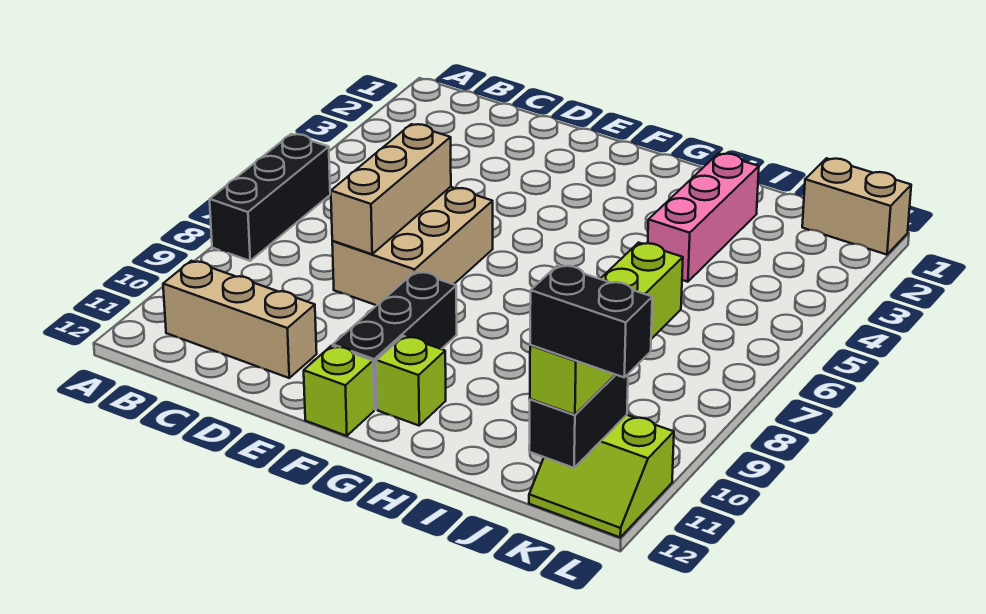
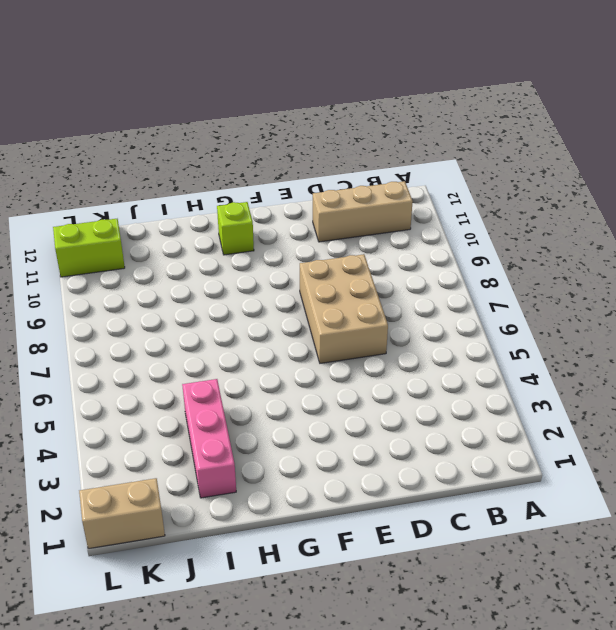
none -> black brick A6:A8 level 1
none -> black brick F9:F11 level 1
none -> lime brick F12 level 1

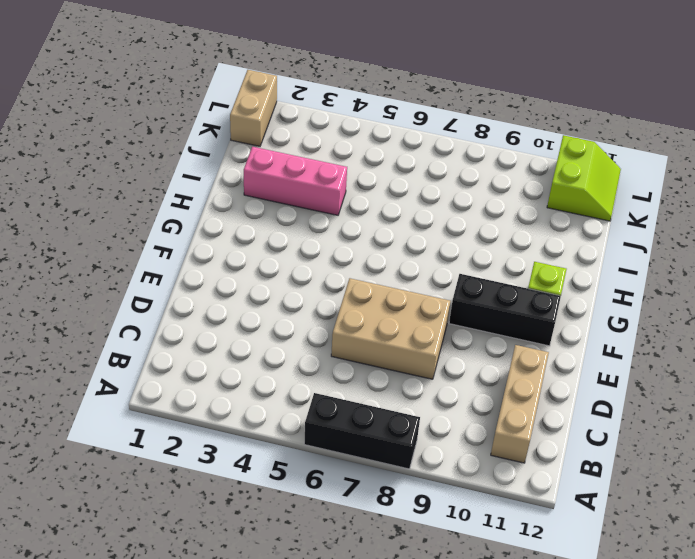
none -> lime brick F12 level 1
none -> tan brick D6:D8 level 2
none -> black brick K11:K12 level 2

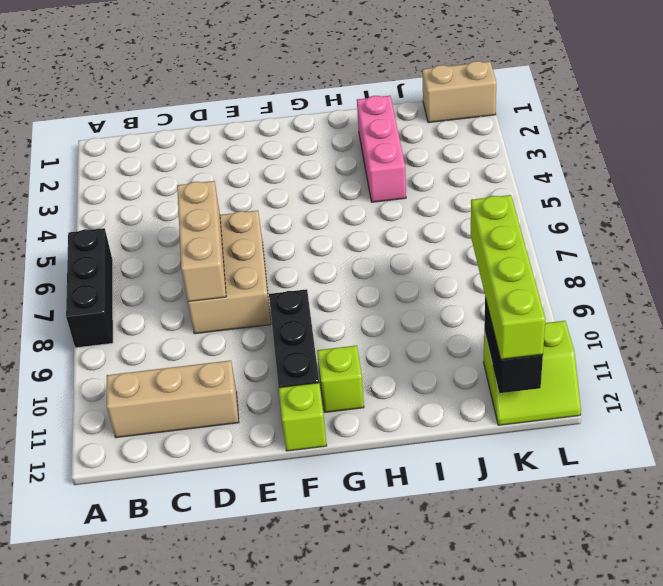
none -> black brick K12:L12 level 4

